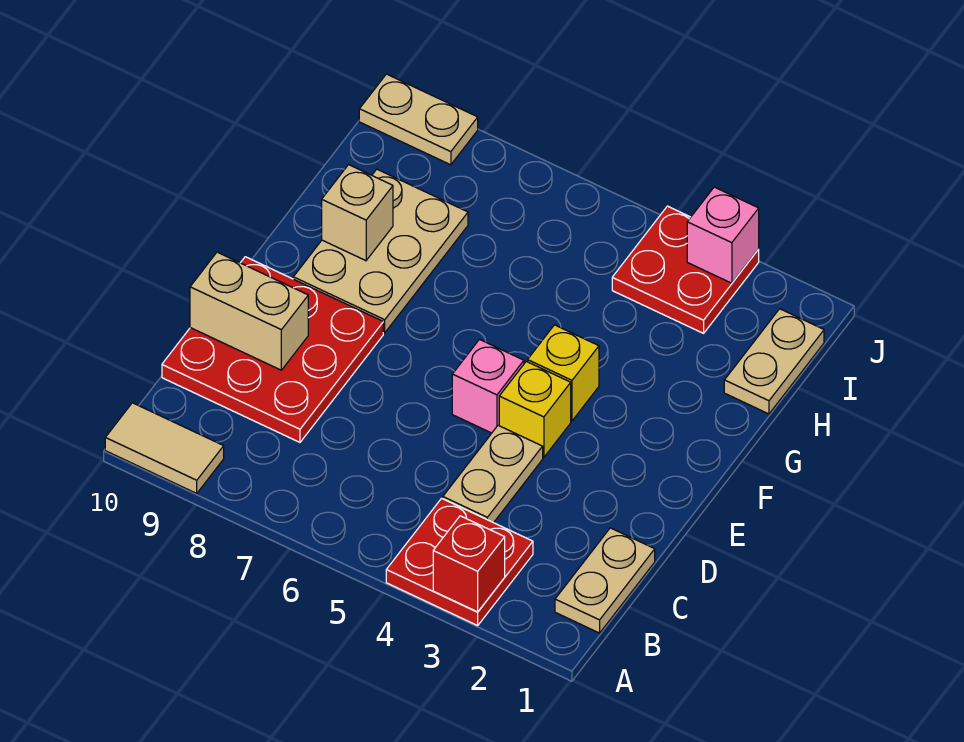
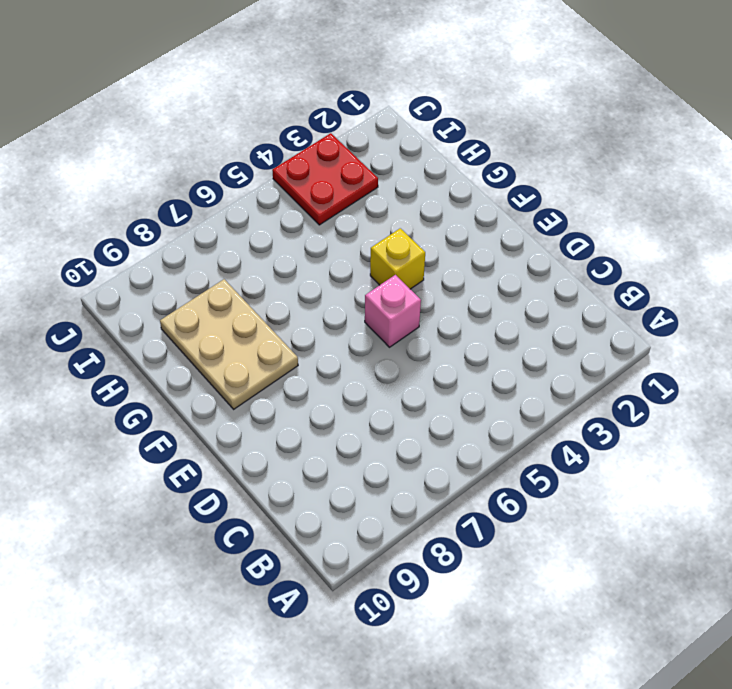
none -> red plate A3:B4 level 1
none -> tan tile A9:A10 level 1
none -> tan plate B1:C1 level 1

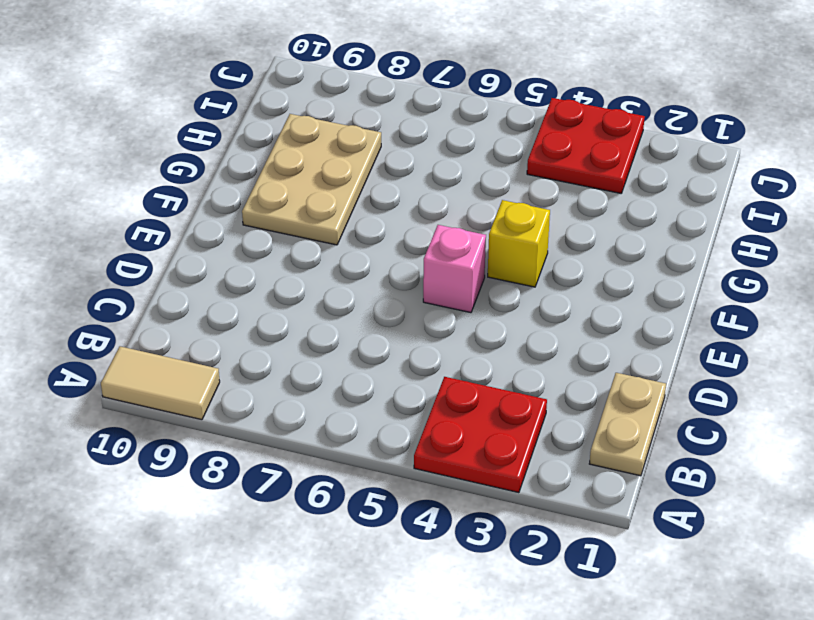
none -> tan plate C4:D4 level 1
none -> red plate C8:E10 level 1
none -> yellow brick E4 level 1

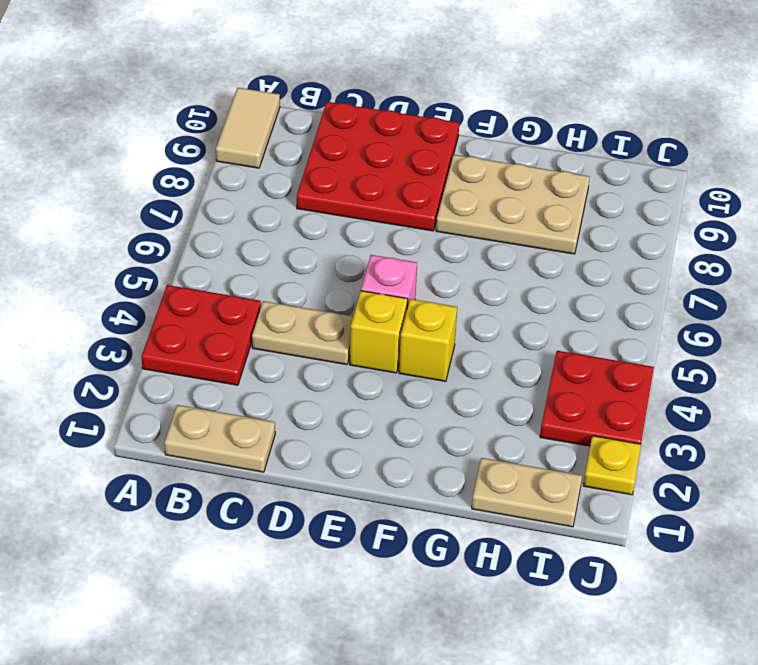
yellow plate J2 level 1 -> none
none -> tan plate J9:J10 level 1
none -> red brick A3 level 2
none -> tan brick D9:D10 level 2

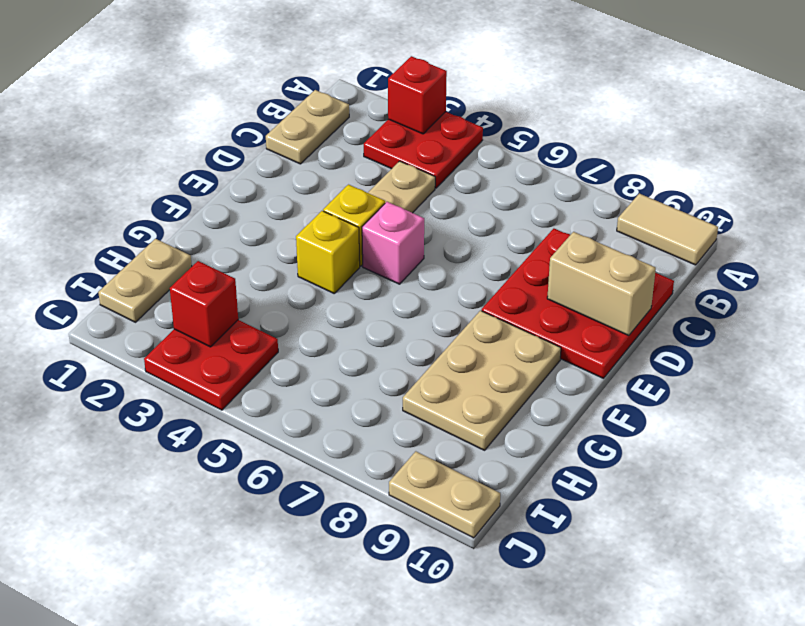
red brick I3 level 2 -> none
none -> tan brick G9 level 2
none -> pink brick J3 level 2

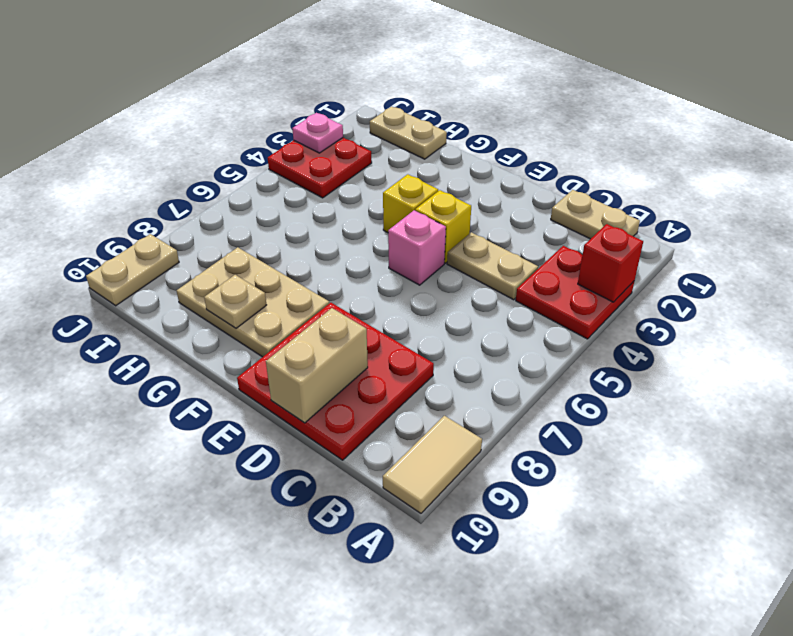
tan plate G9 level 2 -> tan brick G9 level 2
pink plate J3 level 2 -> pink brick J3 level 2

